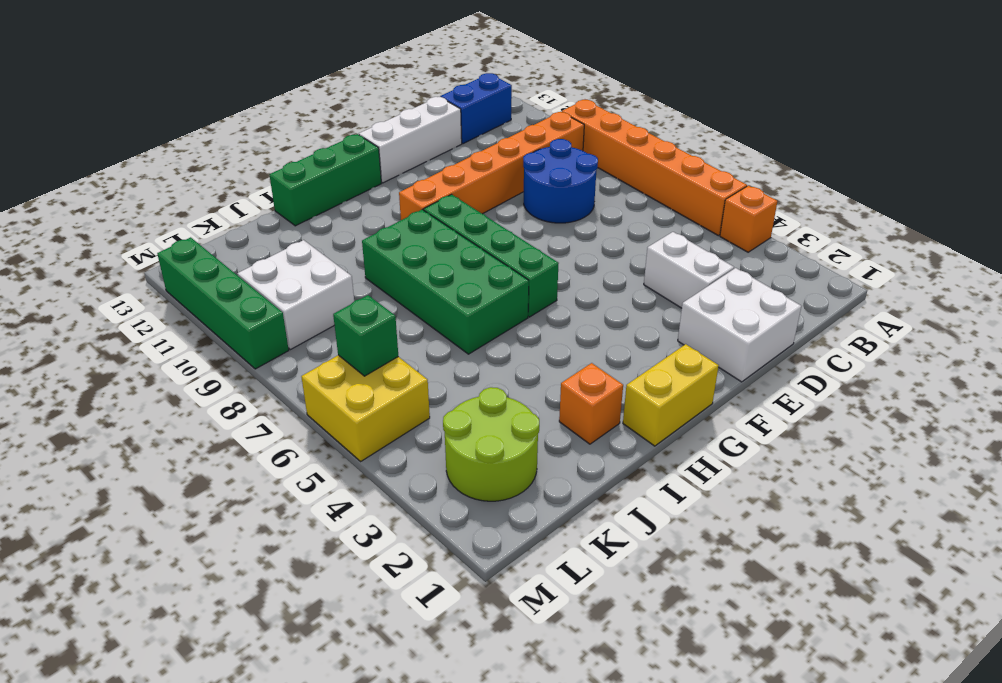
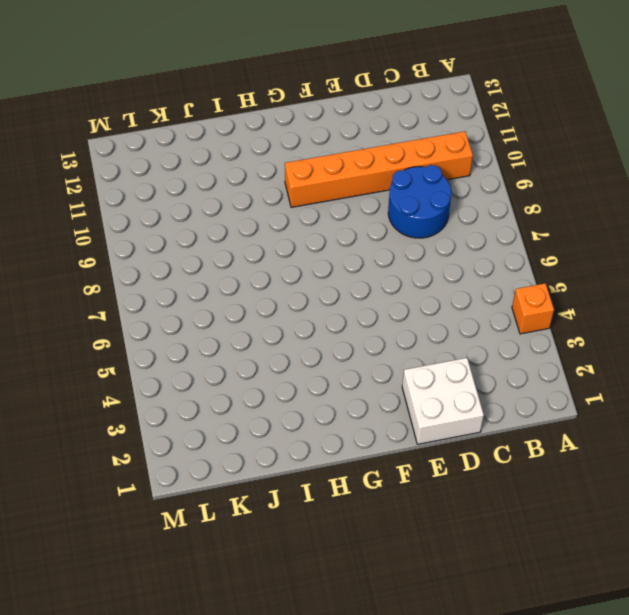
none -> orange brick A5:A10 level 1
none -> blue brick B13:C13 level 1
none -> white brick D3:D4 level 1

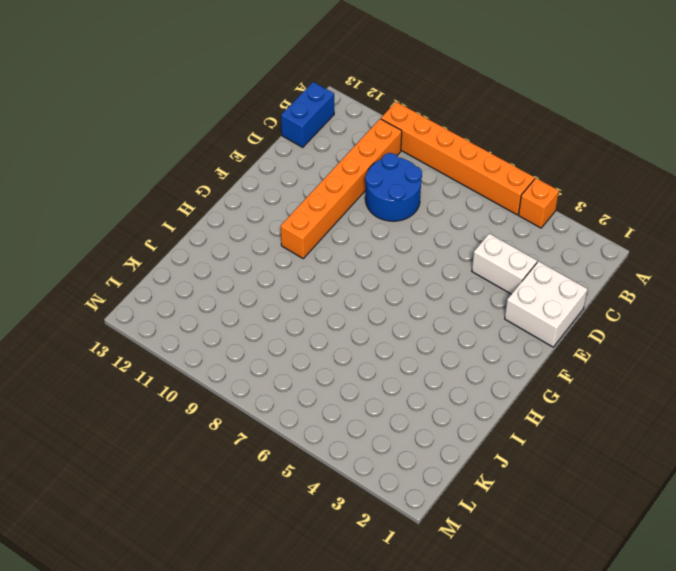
none -> white brick D13:F13 level 1
none -> yellow brick G1:H1 level 1
none -> green brick G6:G9 level 1

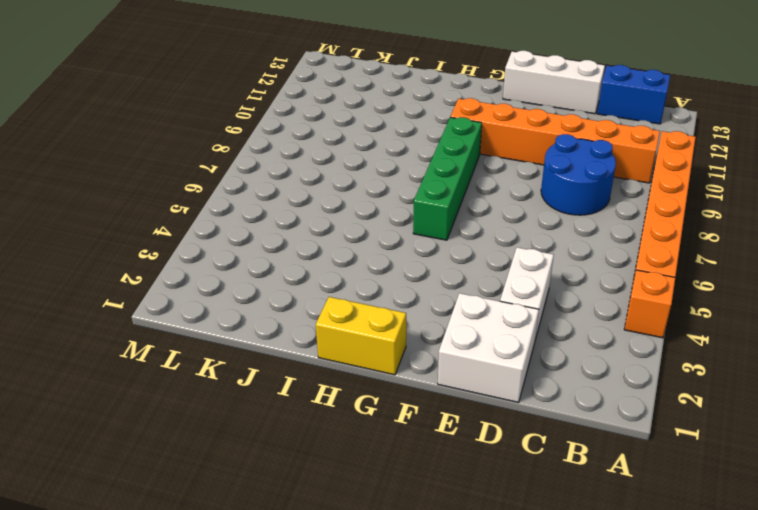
none -> green brick G13:I13 level 1
none -> green brick H6:I9 level 1
none -> orange brick I2 level 1

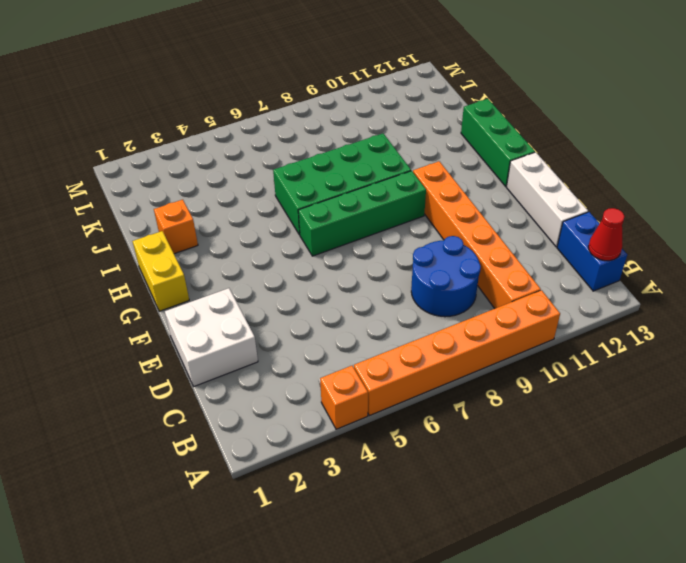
red cone B13 level 2 -> none
none -> white brick D3:D4 level 1
none -> lime round brick K2:L3 level 1
none -> white brick K9:L10 level 1

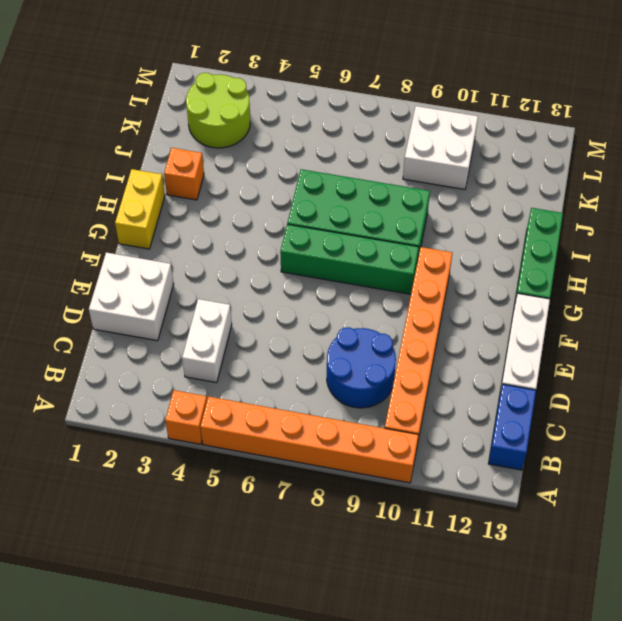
white brick C4:D4 level 1 -> white brick D3:D4 level 1
none -> yellow brick L5:M6 level 1
none -> green brick M9:M12 level 1
none -> green brick L6 level 2

